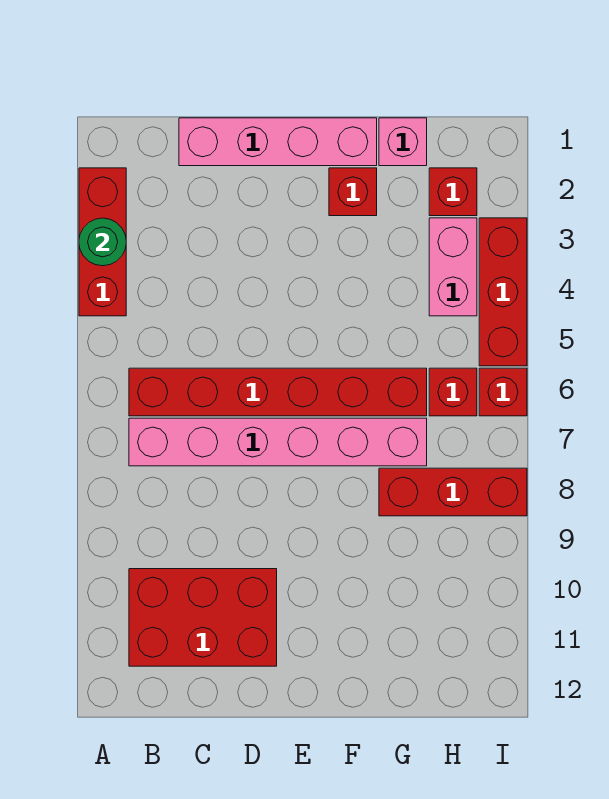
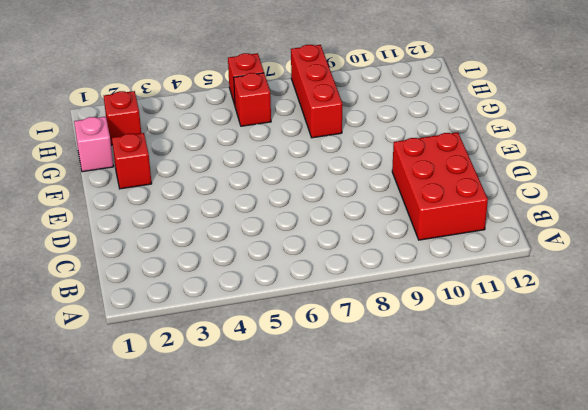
none -> red brick A2:A4 level 1
none -> red brick B6:G6 level 1
none -> pink brick B7:G7 level 1

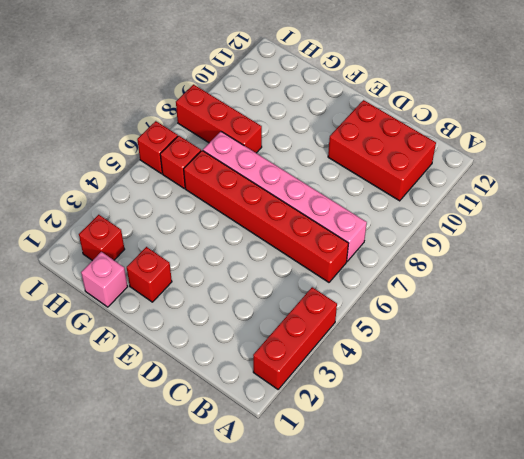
none -> pink brick C1:F1 level 1
none -> pink brick H3:H4 level 1
none -> red brick I3:I5 level 1

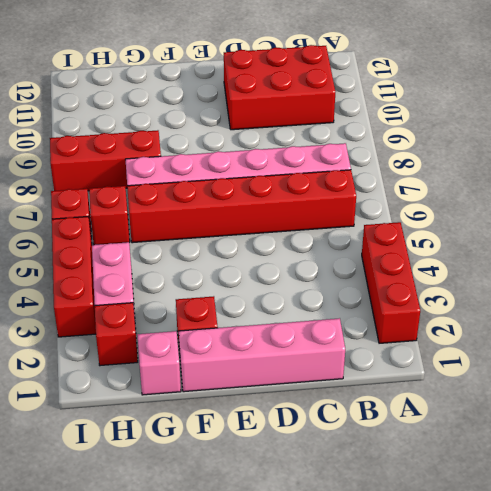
none -> green round brick A3 level 2

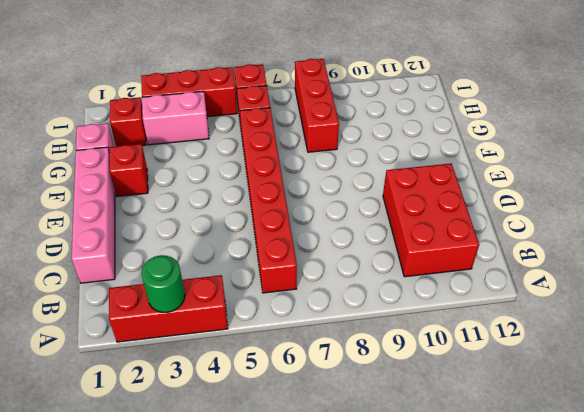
none -> pink brick B7:G7 level 1

